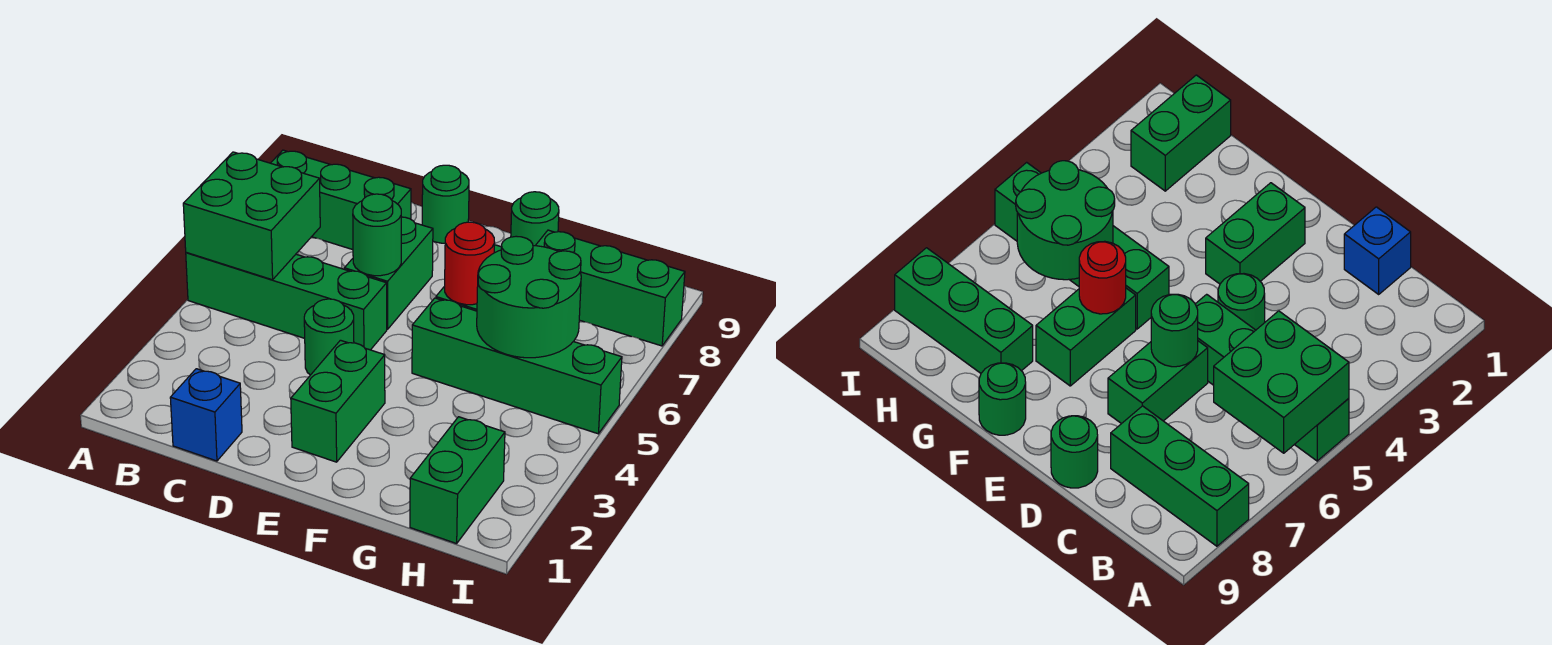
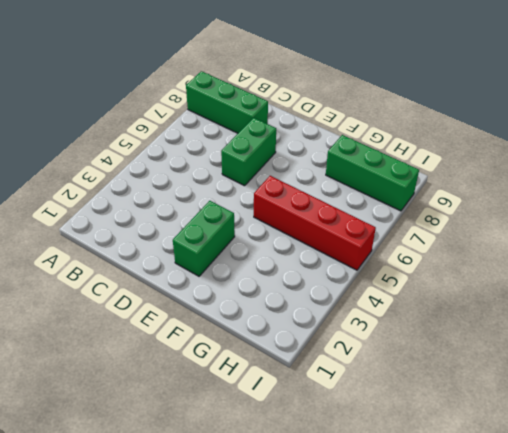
red brick F5:I5 level 1 -> green brick F5:I5 level 1
none -> green brick A5:D5 level 1
none -> blue brick C1 level 1
none -> green round brick D4 level 1

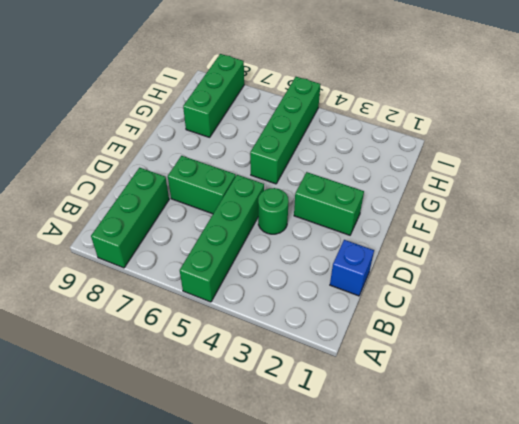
none -> green round brick D9 level 1
none -> green brick F6:F7 level 1
none -> green round brick F9 level 1

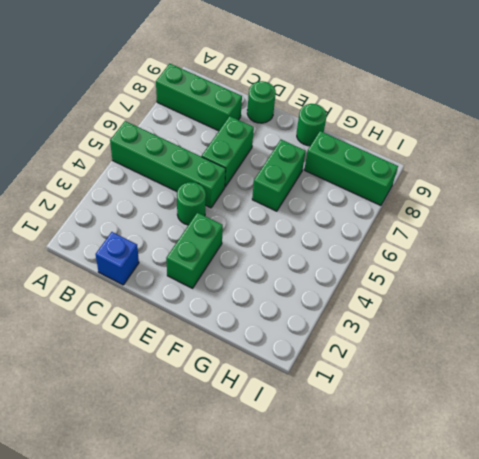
none -> green brick F5:I5 level 1
none -> green brick H1:H2 level 1
none -> green brick A5:B6 level 2

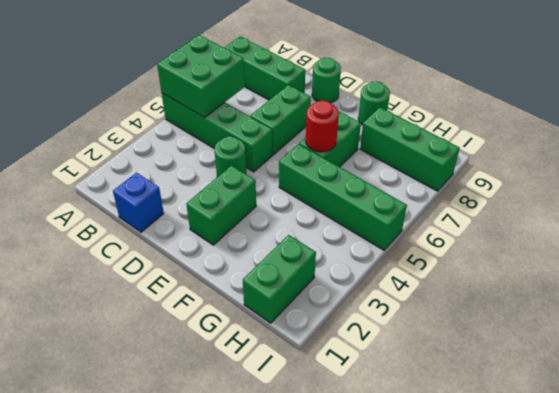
none -> green round brick D6 level 2
none -> green round brick G5:H6 level 2

